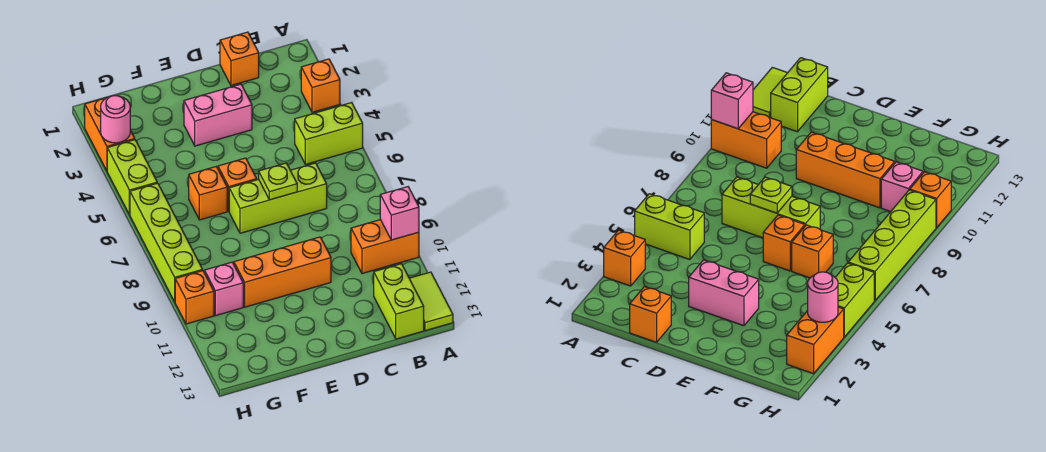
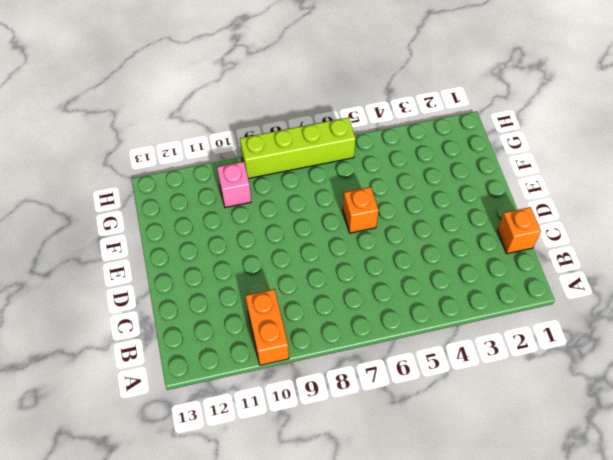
none -> orange brick A3 level 1
none -> lime brick A5:B5 level 1
none -> lime tile A12:A13 level 1

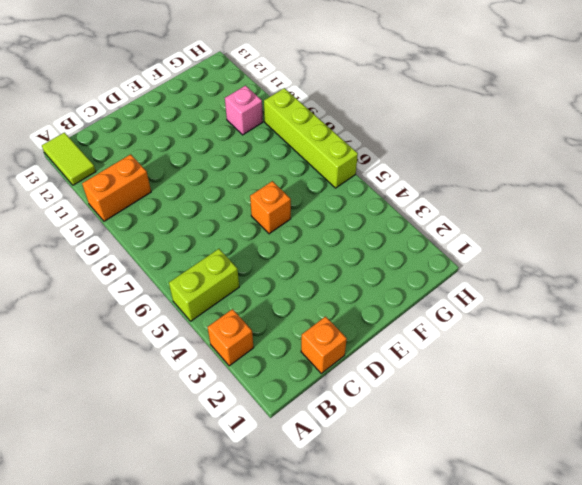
none -> lime brick B12:B13 level 1
none -> lime brick C7:E7 level 1
none -> pink brick D3:E3 level 1

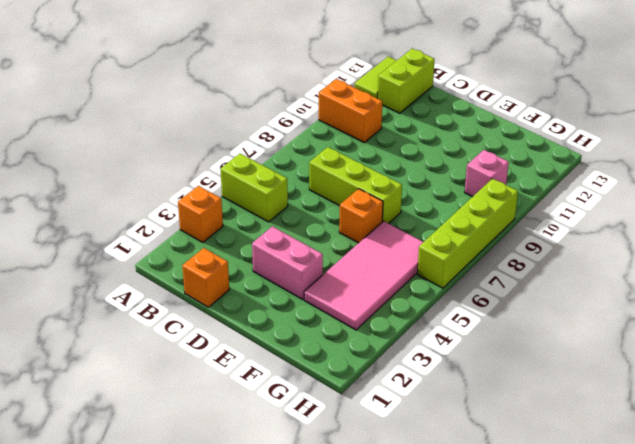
pink tile F3:G6 level 1 -> orange brick F6 level 1
none -> orange brick D10:F10 level 1
none -> orange brick H2:H3 level 1
none -> lime brick H4:H5 level 1

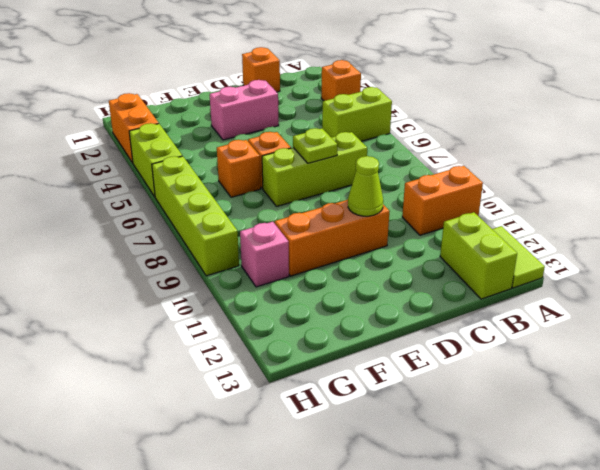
lime cone D10 level 2 -> none
none -> orange brick H10 level 1
none -> pink brick A10 level 2
none -> pink round brick H3 level 2

